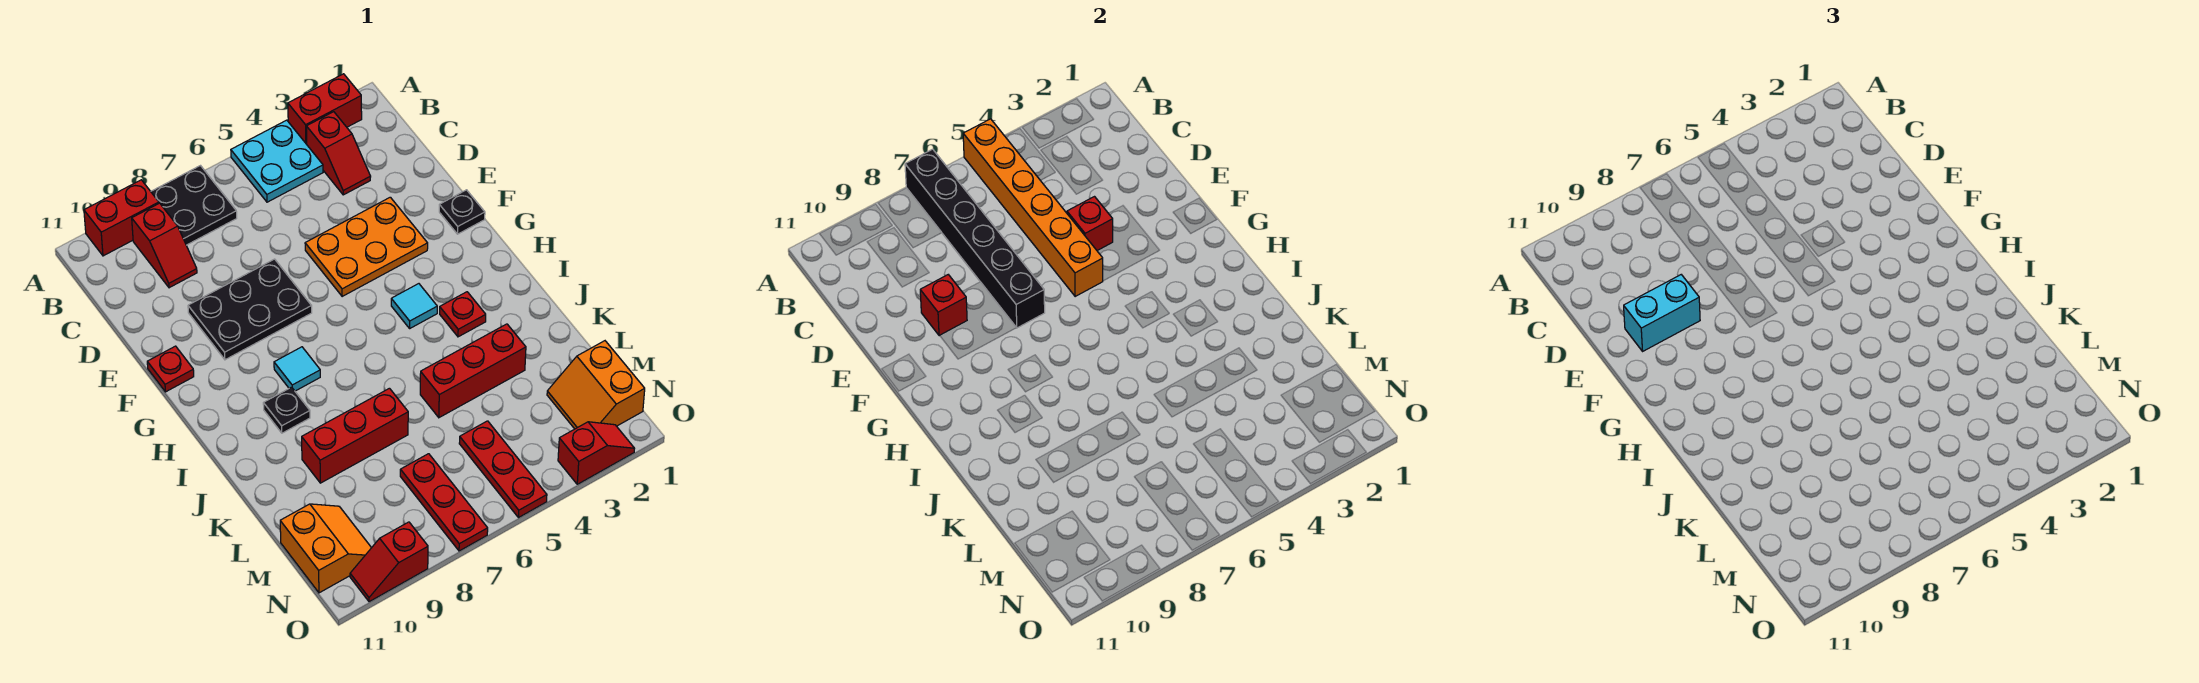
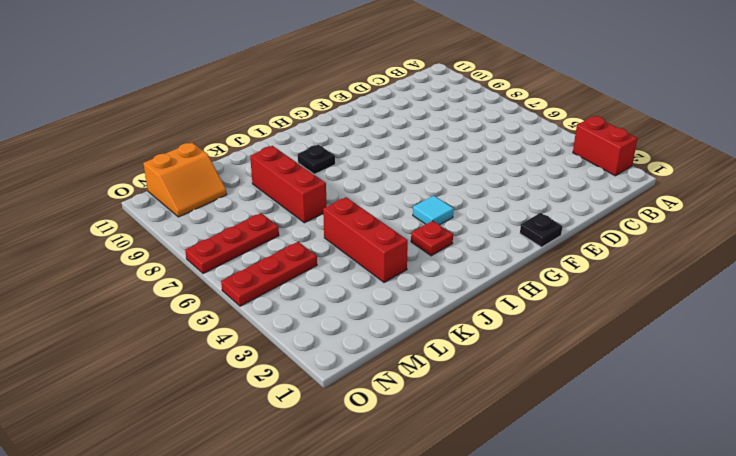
none -> cyan plate A4:B5 level 1
none -> black plate A7:B8 level 1
none -> red brick A9:A10 level 1

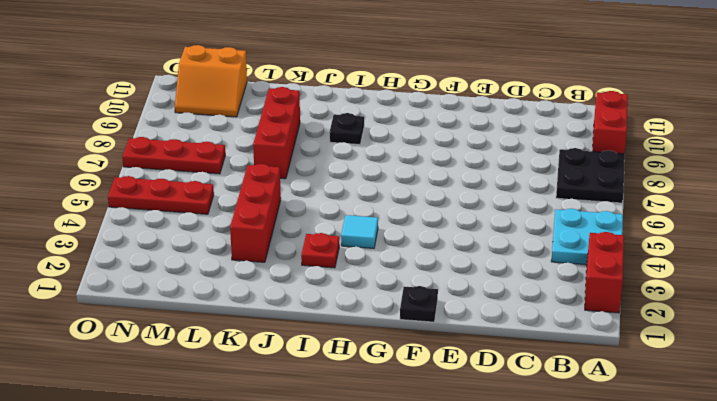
none -> red slope B3:C3 level 1 top B
none -> red slope B9:C9 level 1 top B
none -> orange plate E3:F5 level 1

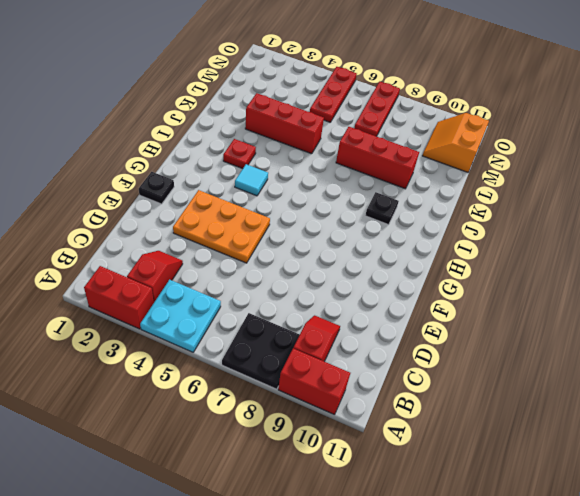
none -> black plate E7:F9 level 1
none -> red plate F11 level 1
none -> cyan tile H8 level 1

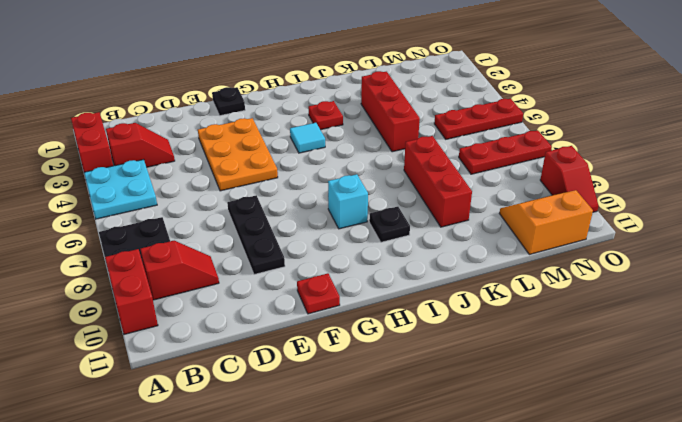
black plate E7:E9 level 1 -> black plate E7:F9 level 1
cyan brick H8 level 1 -> cyan tile H8 level 1
none -> orange slope M1:N2 level 1 top 1
none -> red slope O2:O3 level 1 top 3
none -> orange brick A5:F5 level 2

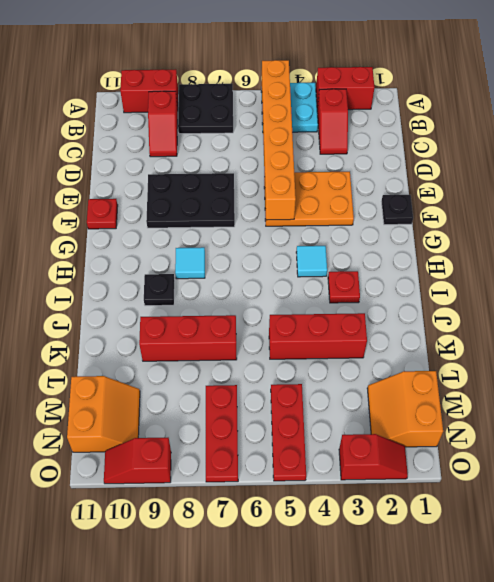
none -> black brick A7:F7 level 2
none -> red brick E4 level 2
none -> red brick E9 level 2

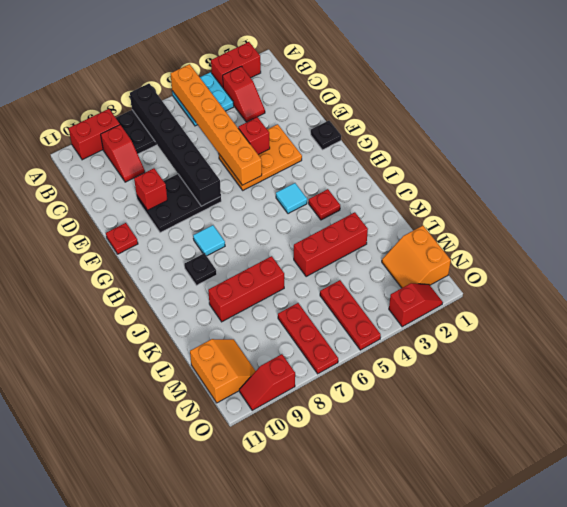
none -> cyan brick E9:E10 level 3

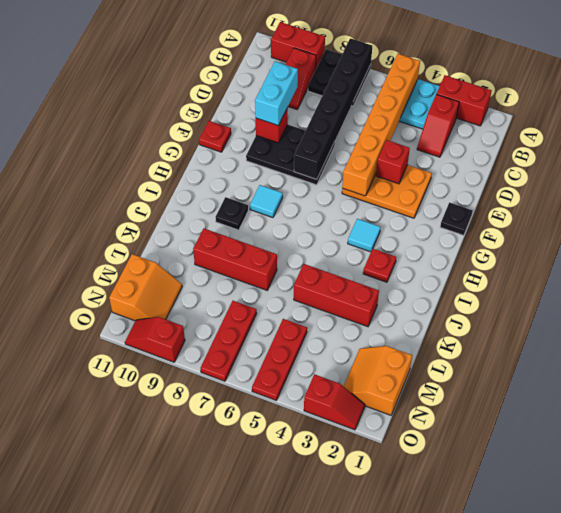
cyan brick D9:E9 level 3 -> cyan brick E9:E10 level 3

